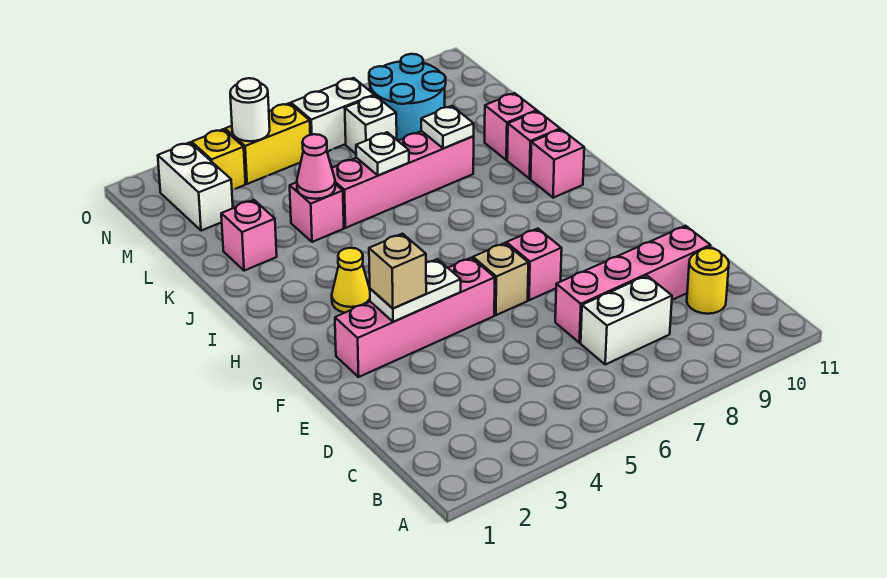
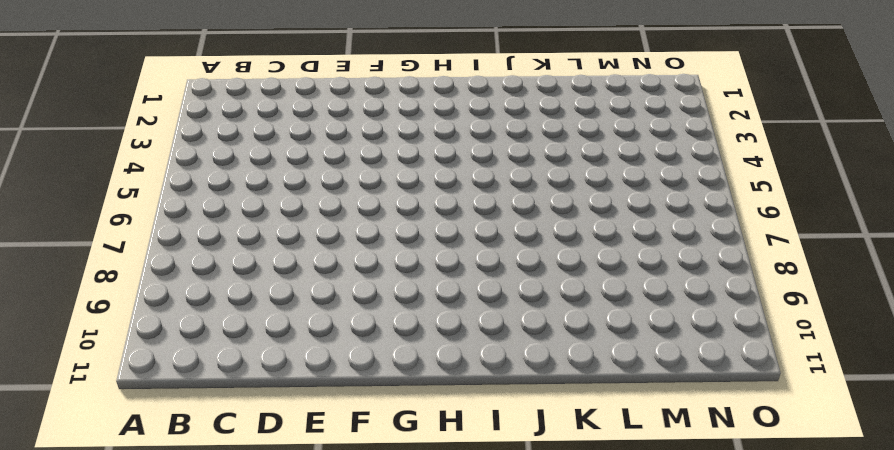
none -> white brick C7:C8 level 1
none -> yellow round brick C10 level 1
none -> pink brick D7:D10 level 1

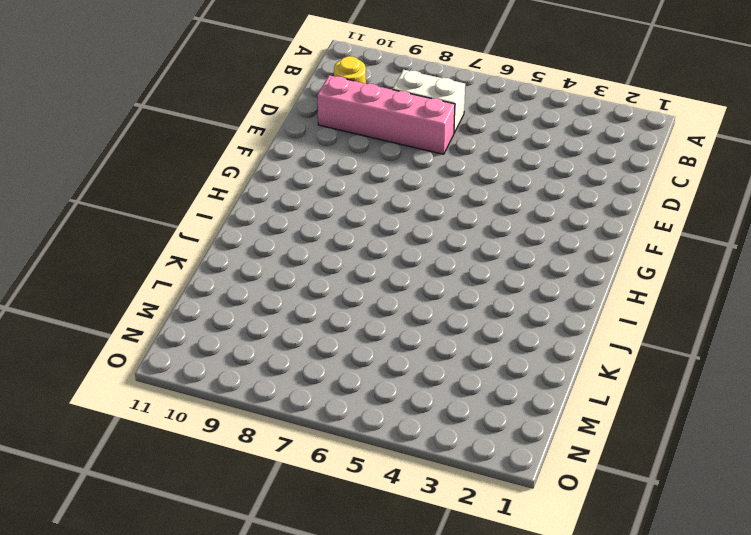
none -> pink brick F2:F5 level 1
none -> tan brick F6 level 1
none -> pink brick F7 level 1

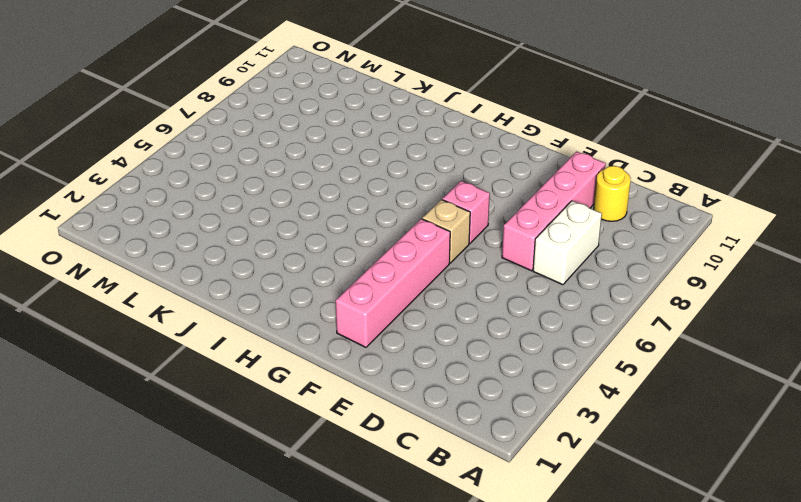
none -> yellow cone H3 level 1
none -> pink brick I10 level 1
none -> pink brick J10 level 1

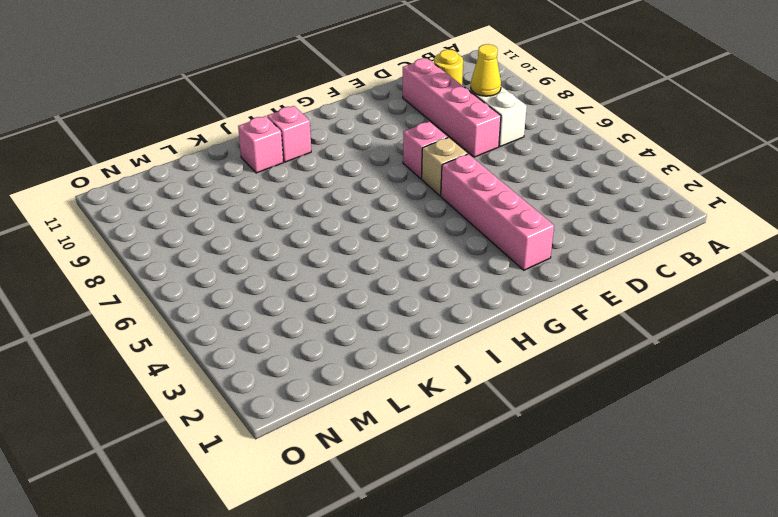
yellow cone C8 level 2 -> yellow cone H3 level 1
none -> pink brick K2 level 1
none -> pink brick K4 level 1
none -> pink brick K5:K8 level 1

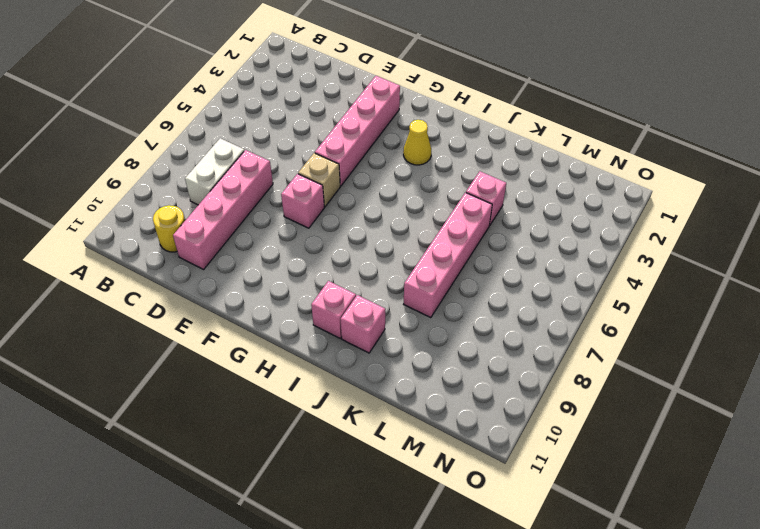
none -> pink brick K2 level 1
none -> pink brick K10 level 1
none -> white brick M2:N2 level 1

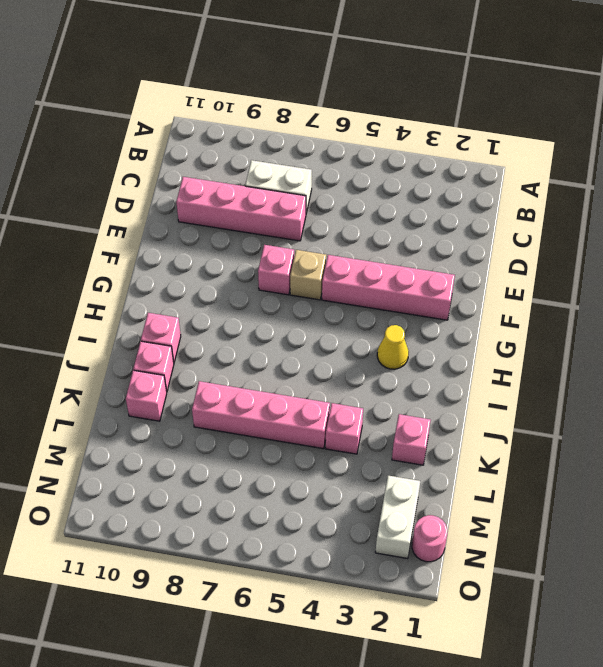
pink round brick N1 level 1 -> none
none -> yellow round brick C10 level 1
none -> white brick M7 level 1
none -> cyan round brick M8:N9 level 1

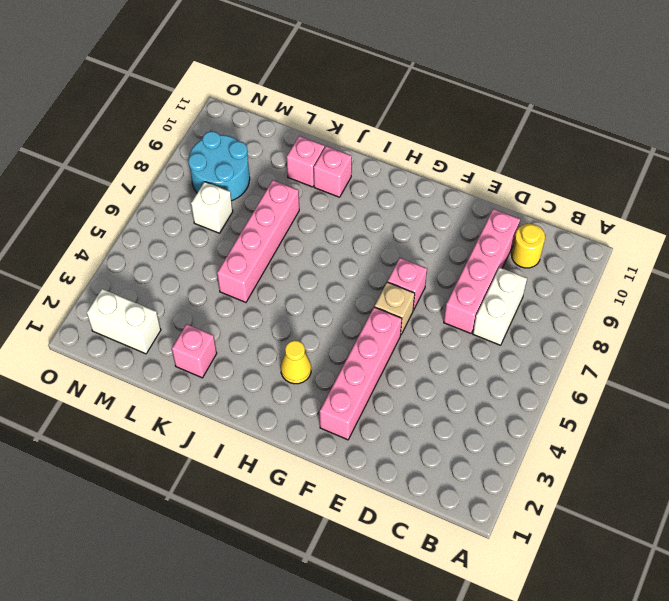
none -> pink brick I10 level 1
none -> pink brick K4 level 1
none -> yellow brick N3 level 1

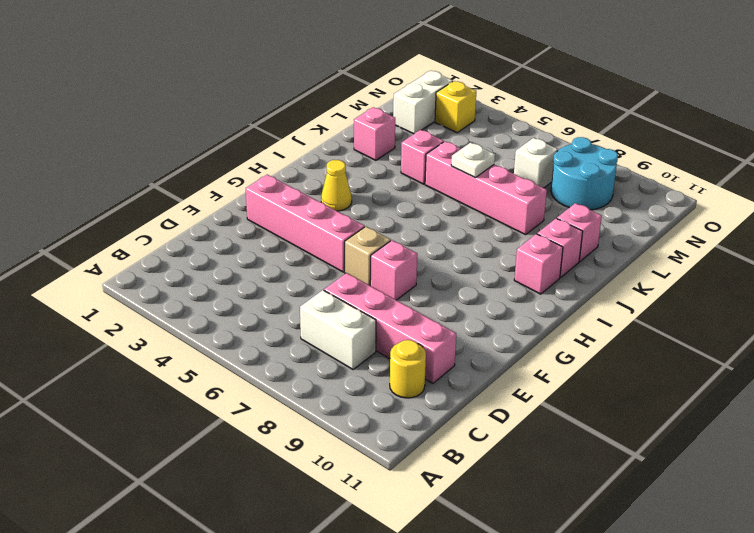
none -> yellow brick N4:N5 level 1
none -> white brick N6:N7 level 1
none -> white plate F3:F4 level 2

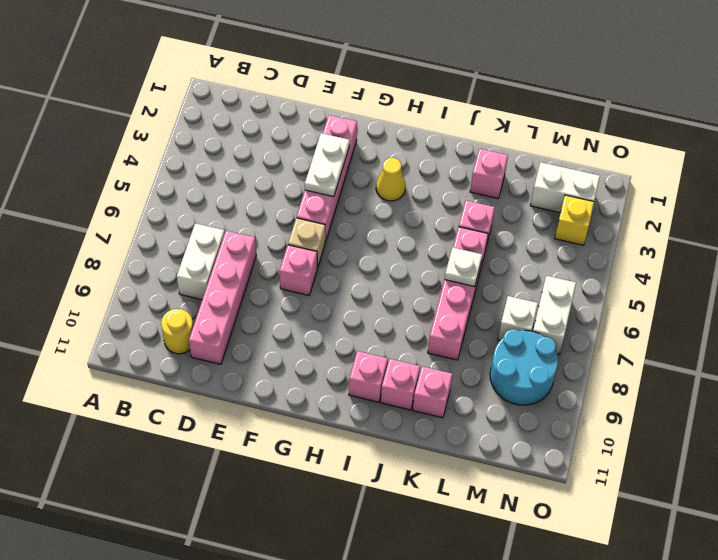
none -> yellow brick N4:N5 level 1
none -> pink cone K4 level 2
none -> white plate K8 level 2

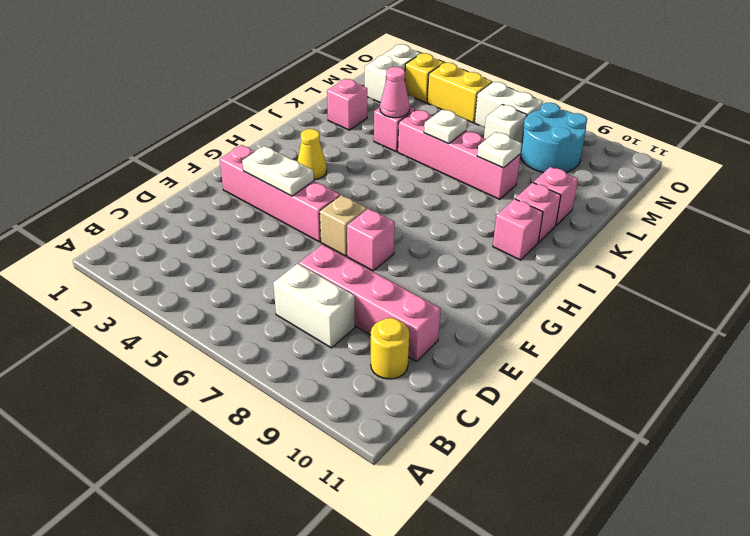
none -> white round brick N4 level 2
none -> tan brick F3 level 3

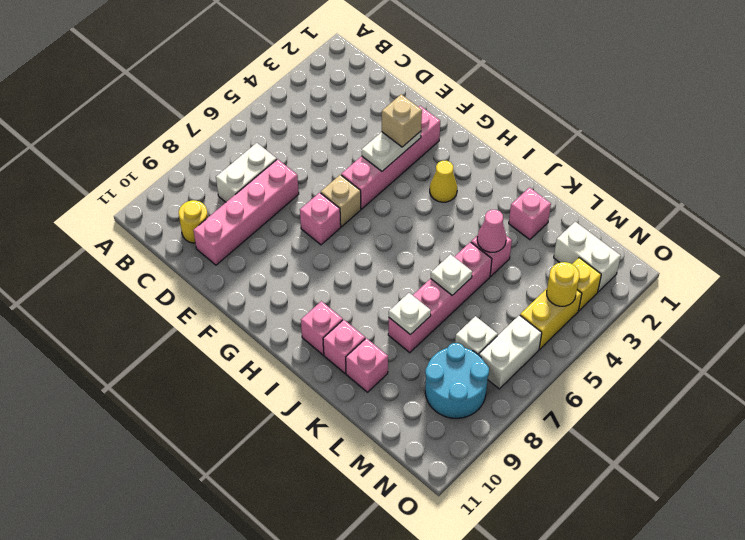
yellow round brick N4 level 2 -> white round brick N4 level 2

